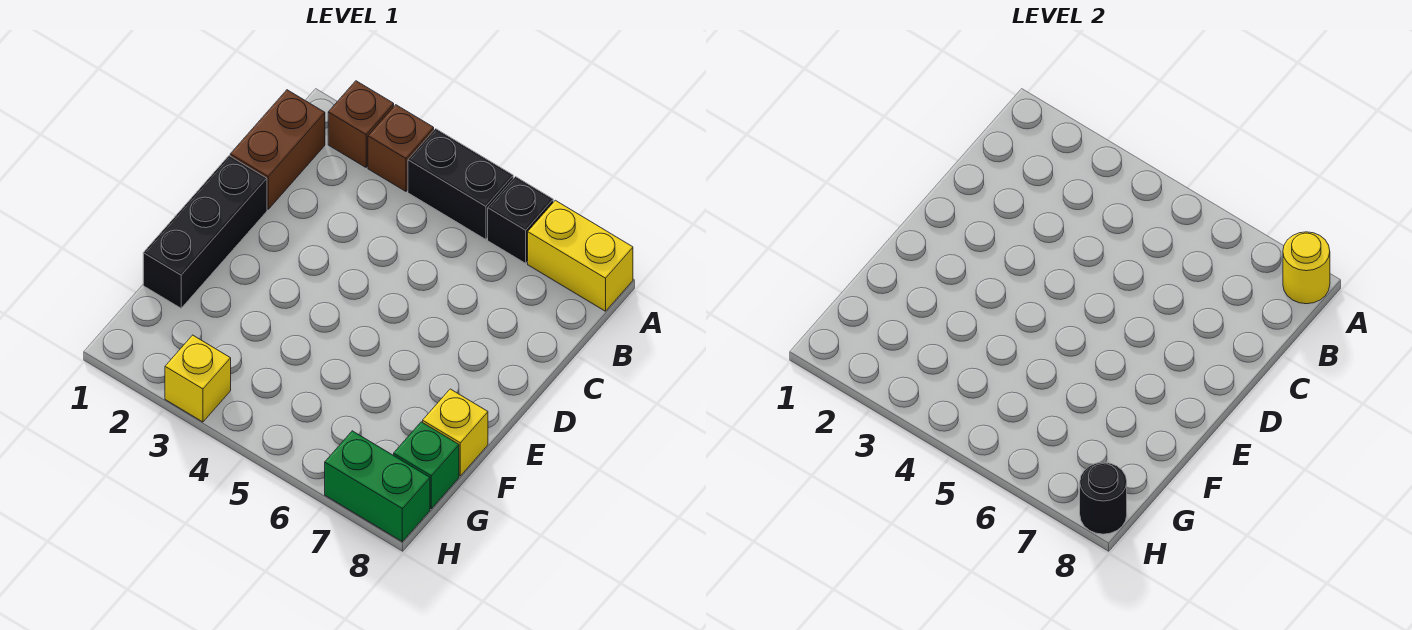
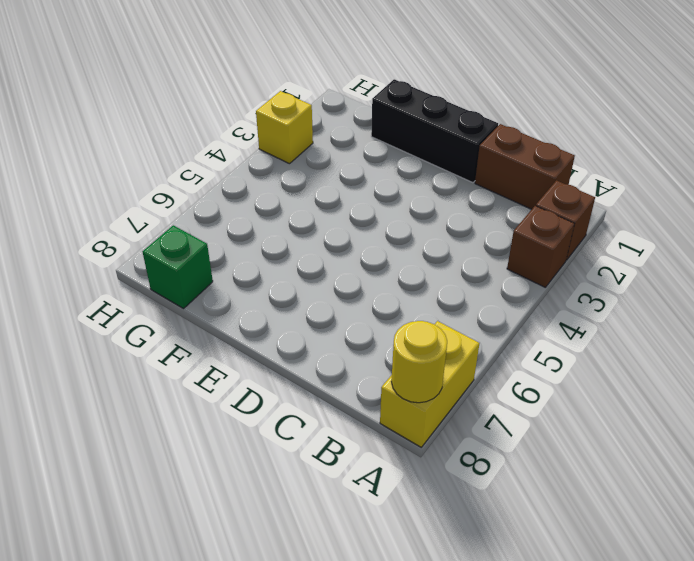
none -> black brick A4:A5 level 1
none -> black brick A6 level 1
none -> yellow brick F8 level 1

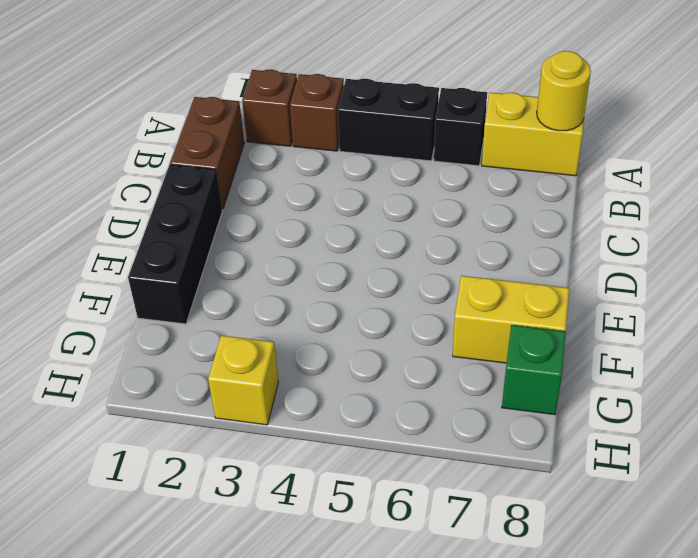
yellow brick F7:F8 level 1 -> yellow brick F8 level 1
none -> green brick H7:H8 level 1
none -> black round brick H8 level 2

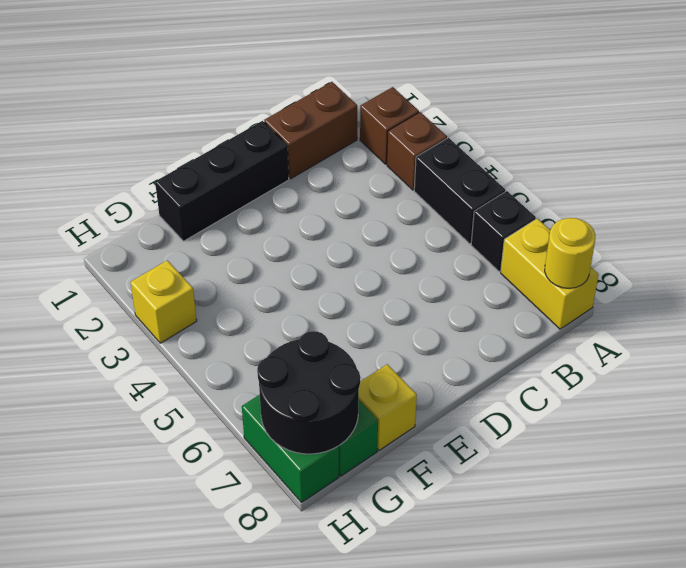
black round brick G7:H8 level 2 -> black round brick H8 level 2

